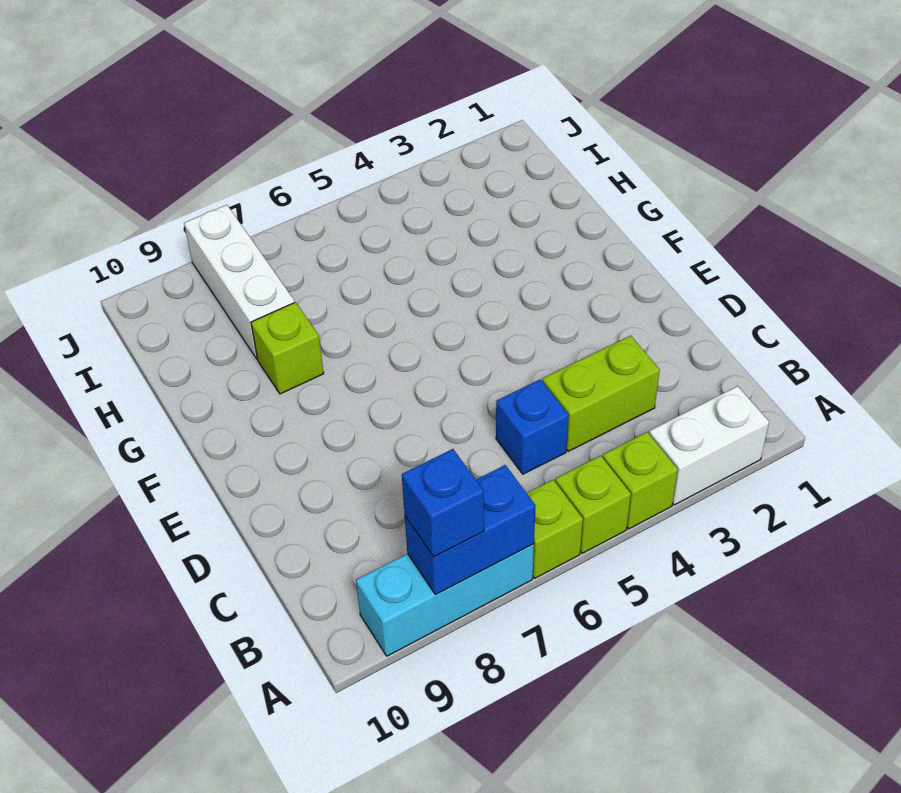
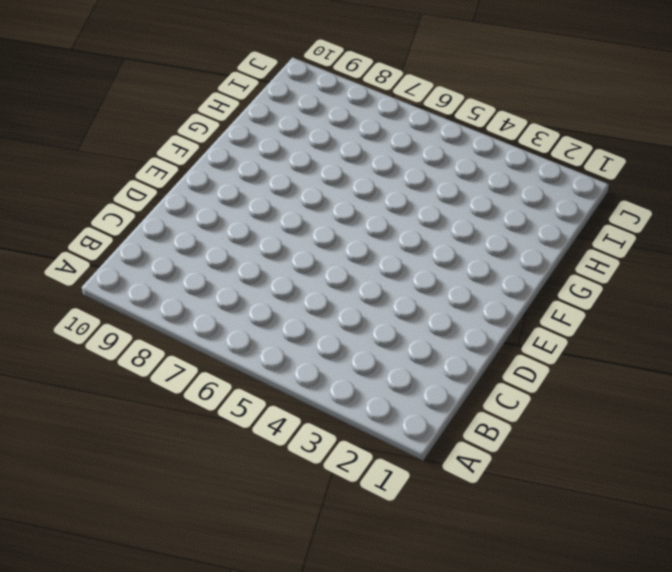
none -> white brick A2:A3 level 1
none -> lime brick A4 level 1

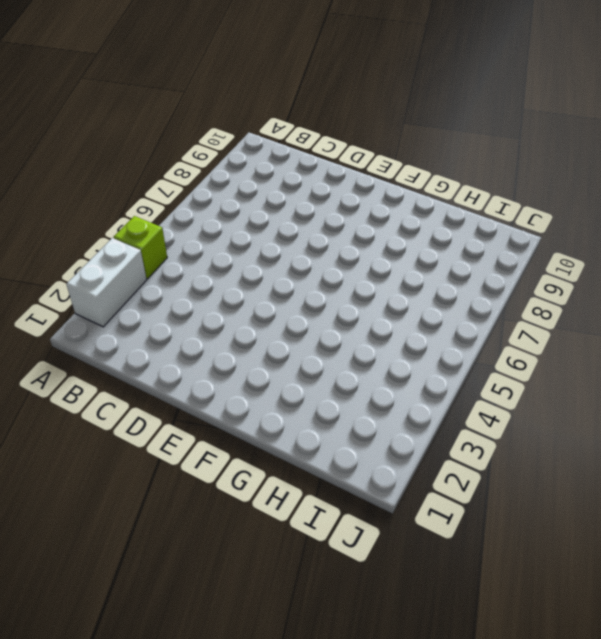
none -> lime brick A5 level 1
none -> lime brick A6 level 1

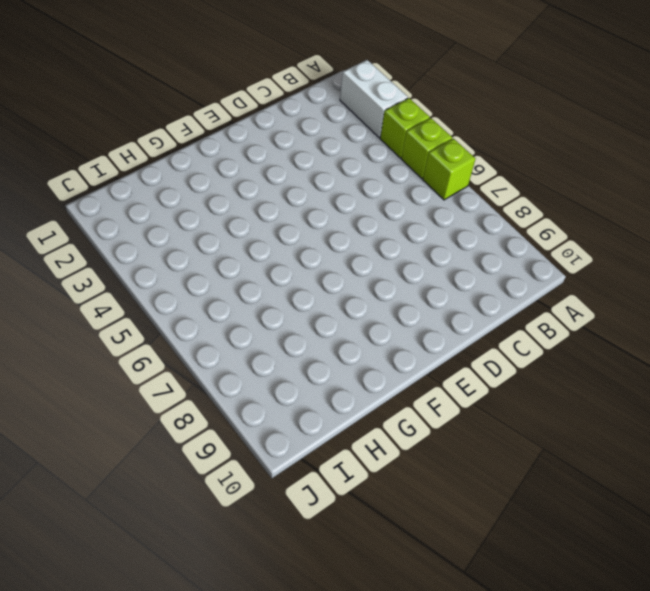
none -> cyan brick A7:A9 level 1
none -> lime brick C3:C4 level 1

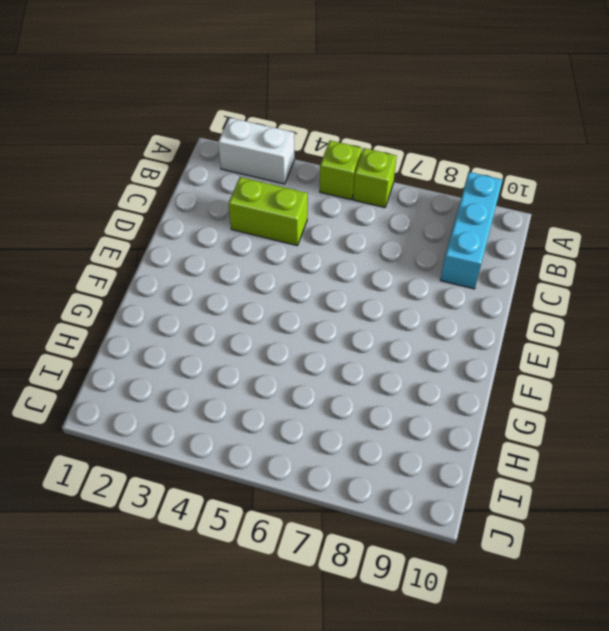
cyan brick A9:C9 level 1 -> cyan brick A7:A9 level 1
none -> lime brick A4 level 1
none -> blue brick C5 level 1

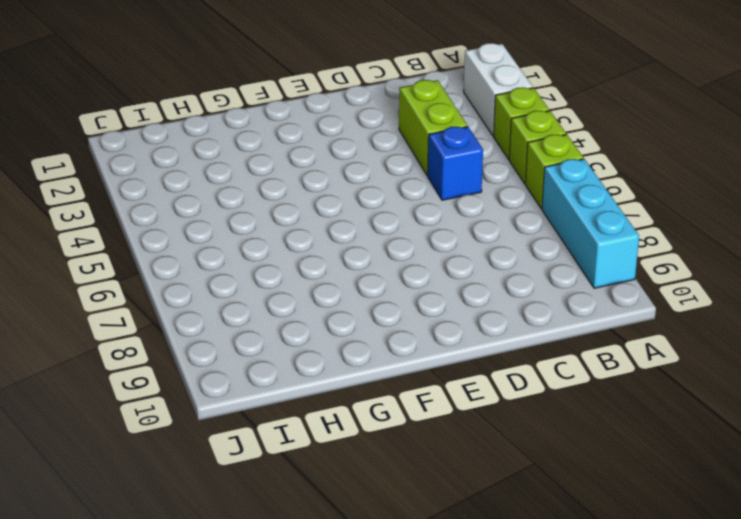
none -> lime brick G8 level 1
none -> white brick H8:J8 level 1

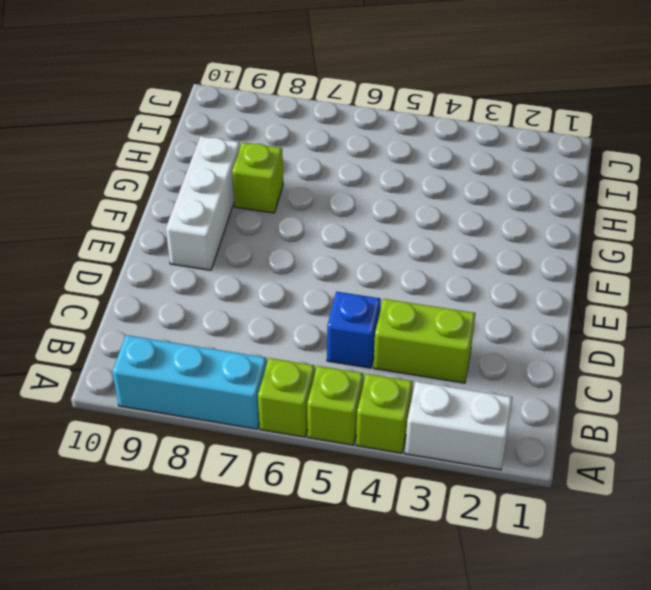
white brick E9:G9 level 1 -> white brick H8:J8 level 1
none -> blue brick A7:A8 level 2
none -> blue brick A8 level 3

